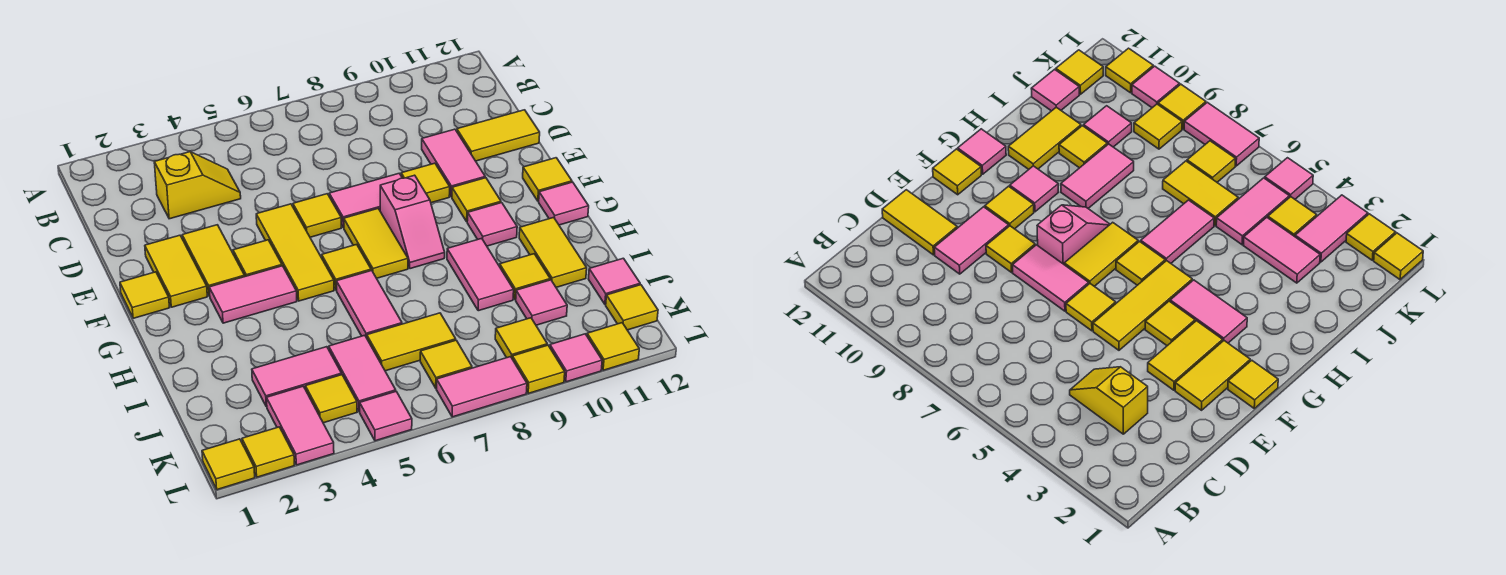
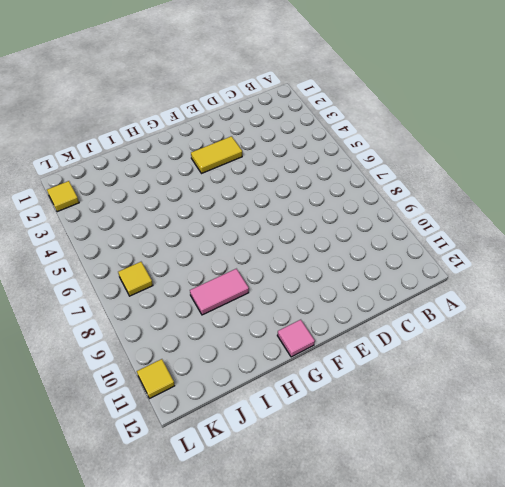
none -> yellow slope C3:C4 level 1 top 3
none -> pink tile D10:E10 level 1
none -> yellow tile D11:D12 level 1
none -> yellow tile E2:F2 level 1

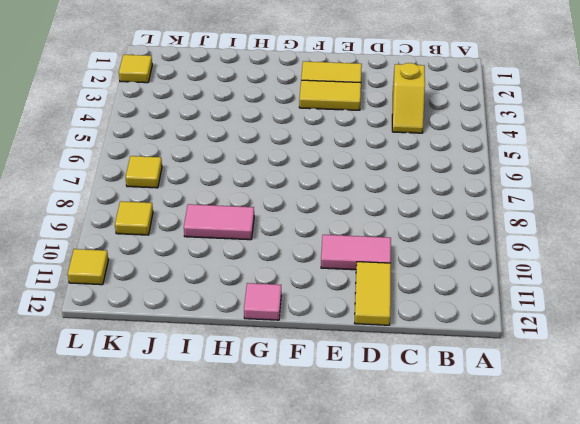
none -> yellow tile E5:G5 level 1
none -> yellow tile E6 level 1
none -> pink tile E7:E8 level 1
none -> yellow tile E9 level 1

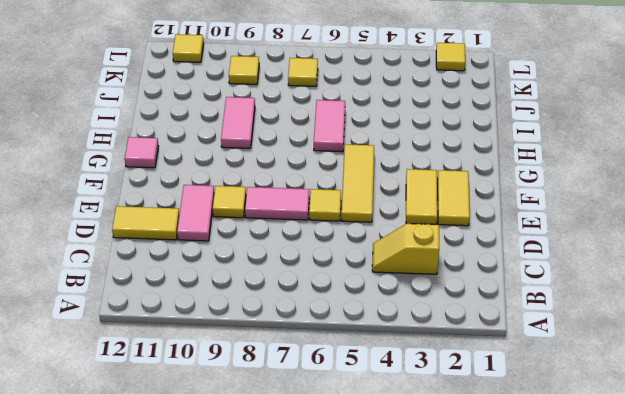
none -> yellow tile F1 level 1
none -> yellow tile F4 level 1
none -> yellow tile F7:G7 level 1
none -> pink slope F8:G8 level 1 top F

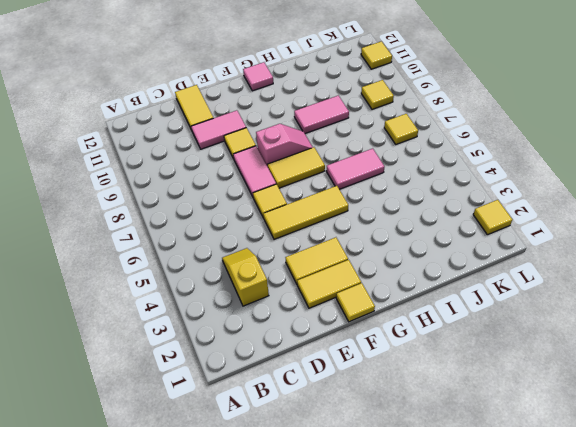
none -> yellow tile F4 level 1
none -> yellow tile F10 level 1
none -> yellow tile F12 level 1
none -> pink tile G3:G4 level 1

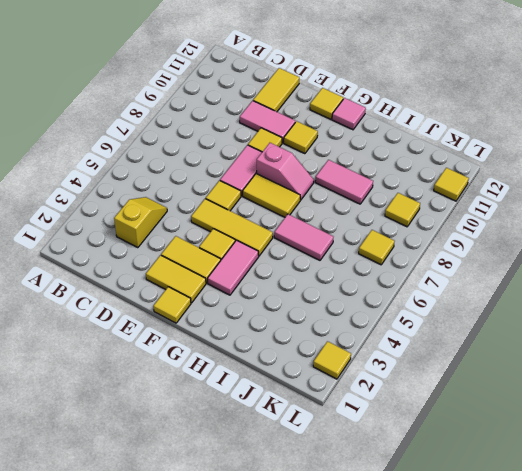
none -> yellow tile G6 level 1
none -> pink tile G10 level 1
none -> yellow tile H11:I11 level 1
none -> yellow tile I10 level 1

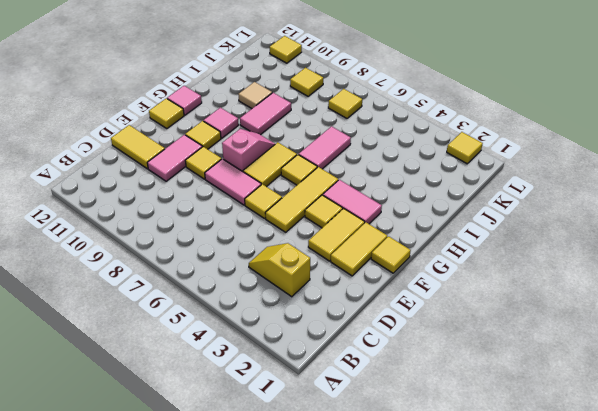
tan tile I10 level 1 -> yellow tile I10 level 1
none -> yellow tile H11:I11 level 1
none -> pink tile J3:J4 level 1
none -> pink tile J5:K5 level 1
none -> yellow tile J6:J7 level 1

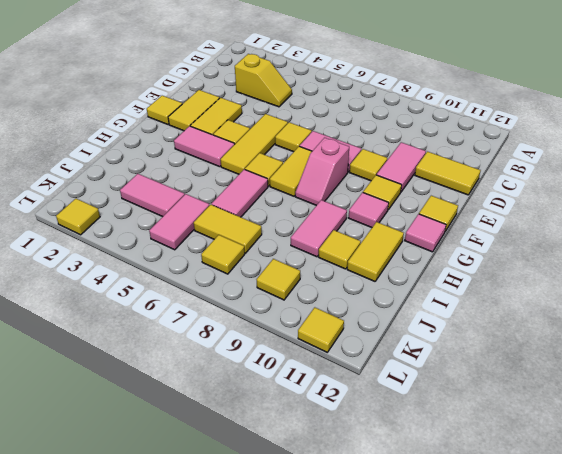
none -> pink tile J10 level 1
none -> pink tile J12 level 1
none -> pink tile K3:L3 level 1
none -> yellow tile K4 level 1

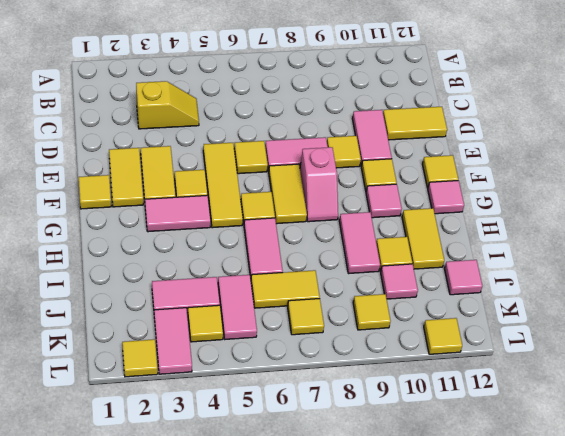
none -> yellow tile K12 level 1
none -> yellow tile L1 level 1
none -> pink tile L5 level 1
none -> pink tile L7:L8 level 1

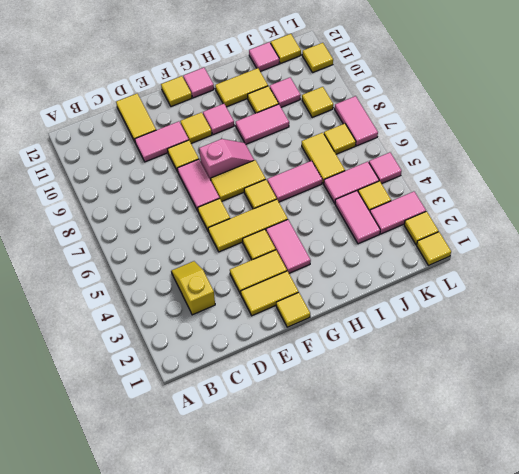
none -> yellow tile L9 level 1
none -> pink tile L10 level 1

